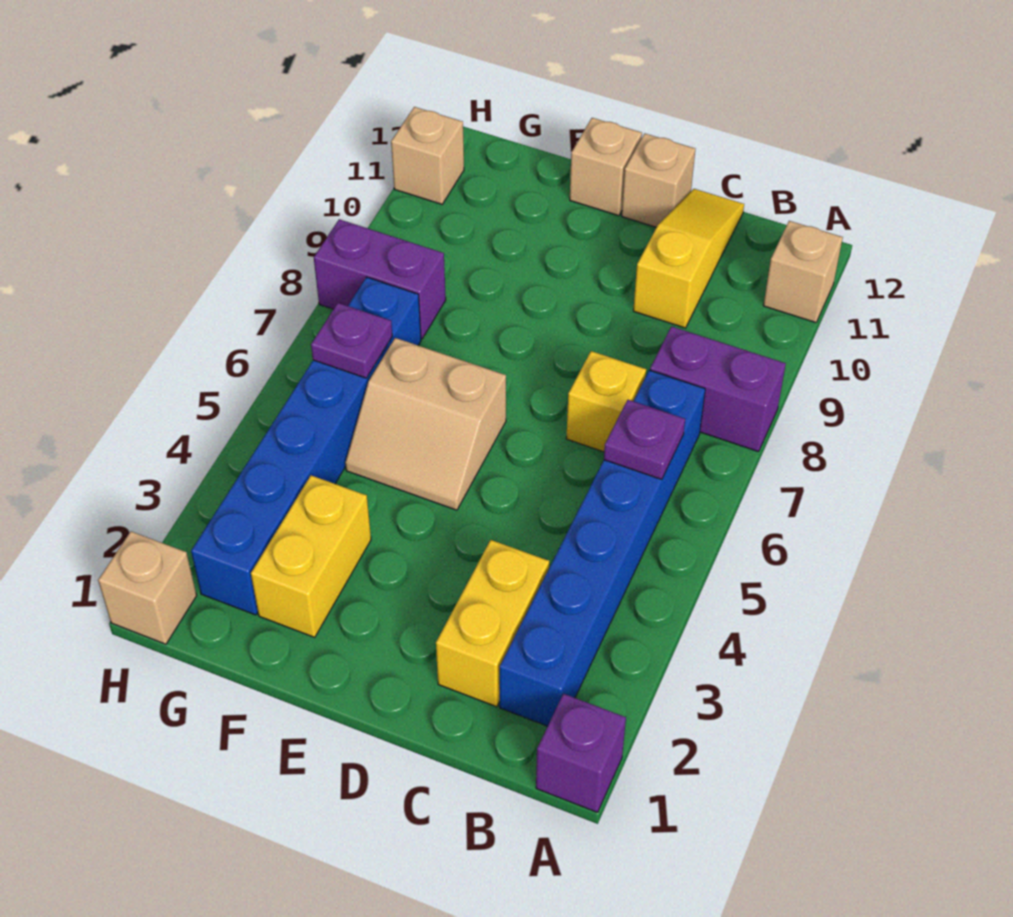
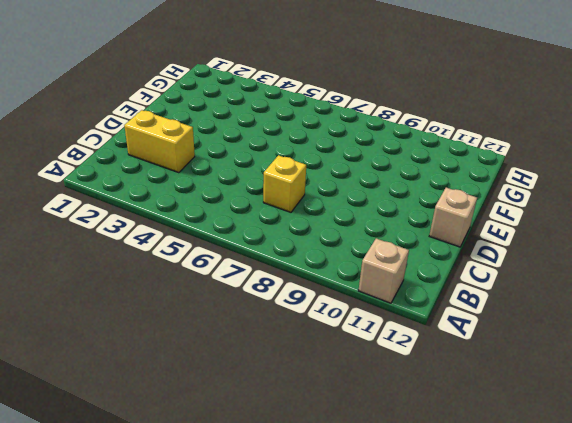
none -> purple brick A1 level 1
none -> purple brick A8:B8 level 1
none -> blue brick B2:B7 level 1

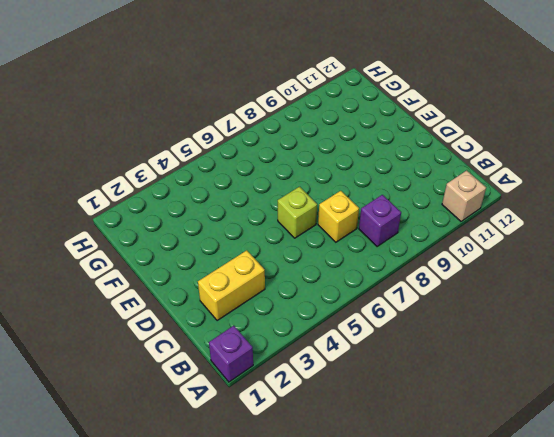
purple brick B8 level 1 -> purple brick A8:B8 level 1
lime brick D6 level 1 -> none
none -> blue brick B2:B7 level 1
none -> yellow slope C10:C12 level 1 top 10
none -> tan brick D12 level 1

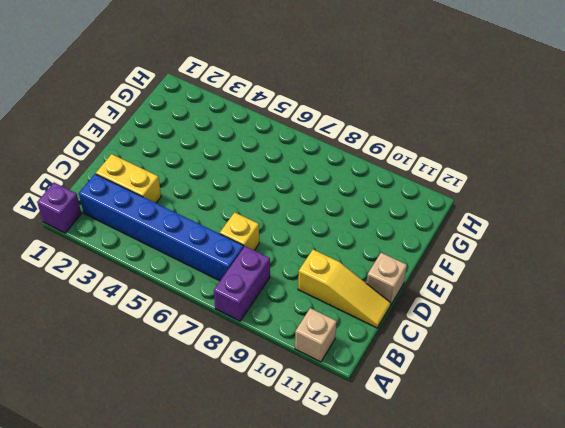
none -> tan slope E5:F6 level 1 top 6
none -> tan brick E12 level 1
none -> yellow brick F2:F3 level 1

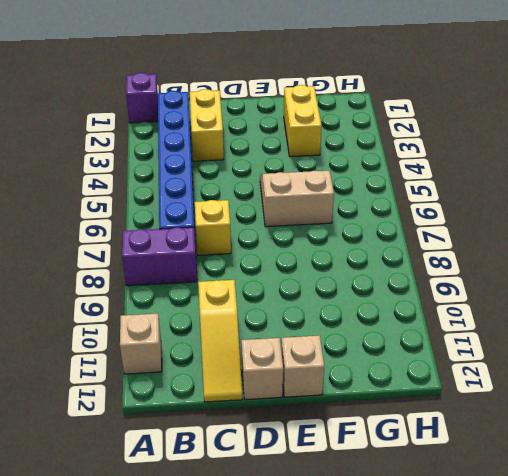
none -> blue brick G2:G7 level 1
none -> purple brick G8:H8 level 1
none -> tan brick H1 level 1

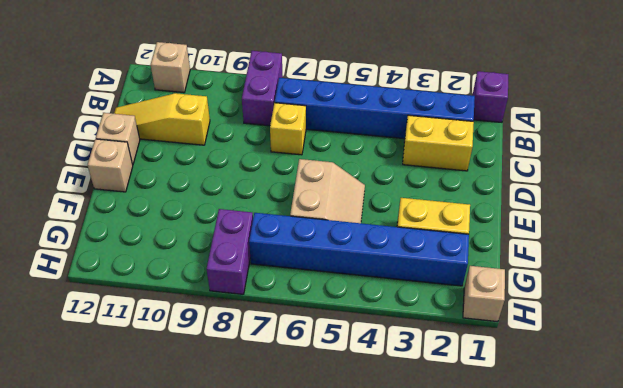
none -> tan brick H11 level 1
none -> purple plate B6 level 2
none -> purple plate G6 level 2

